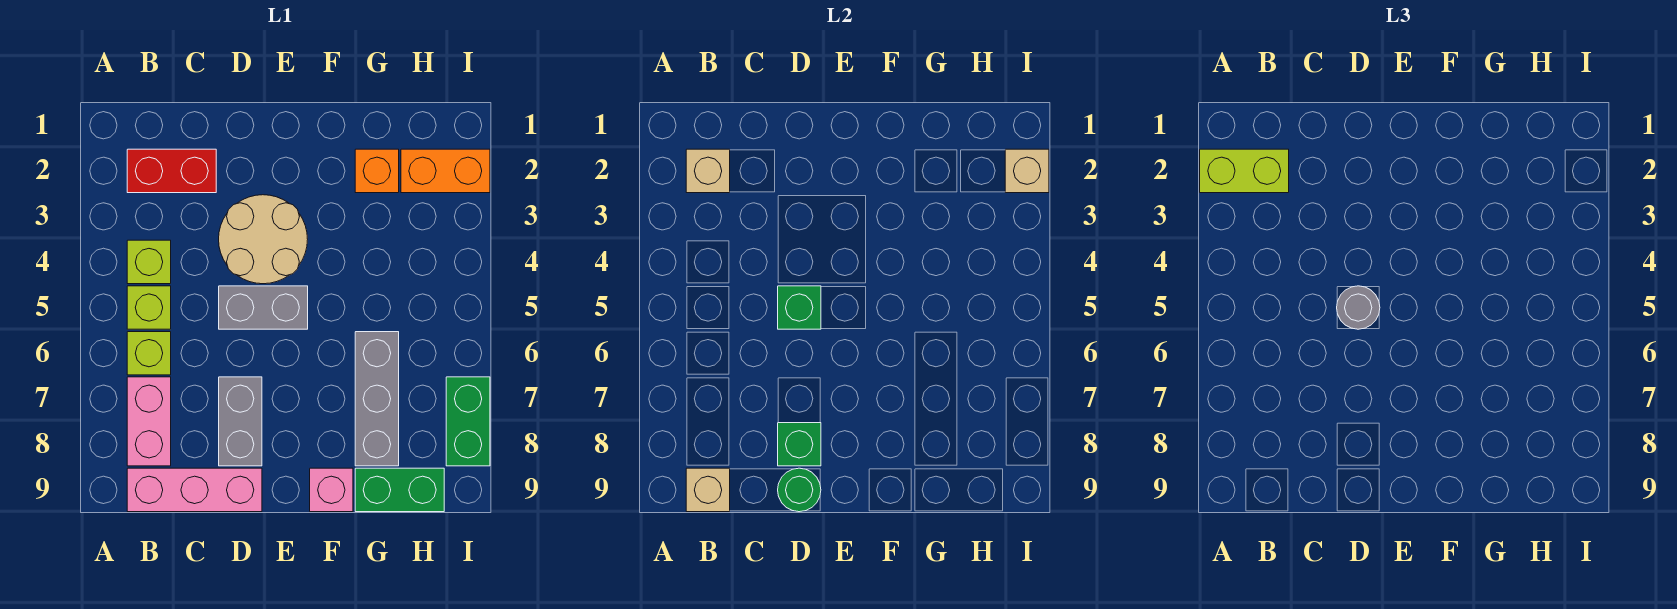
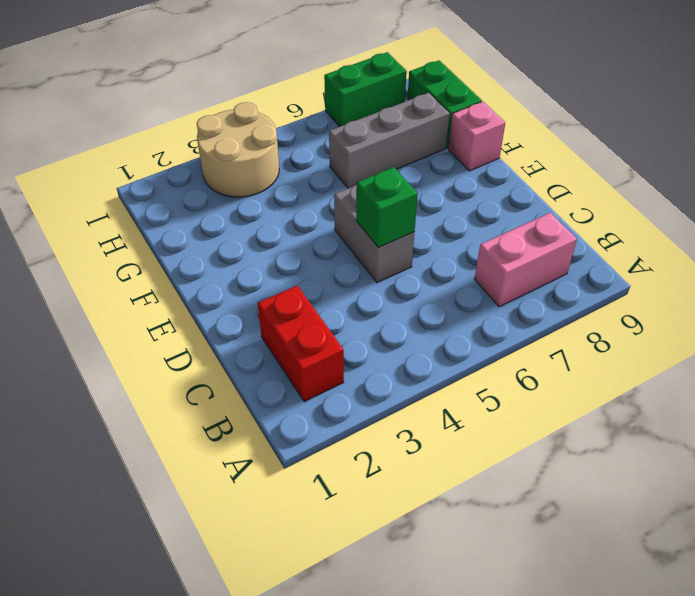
tan round brick H3:I4 level 1 -> tan round brick D3:E4 level 1
none -> lime brick B4 level 1
none -> lime brick B5 level 1
none -> lime brick B6 level 1

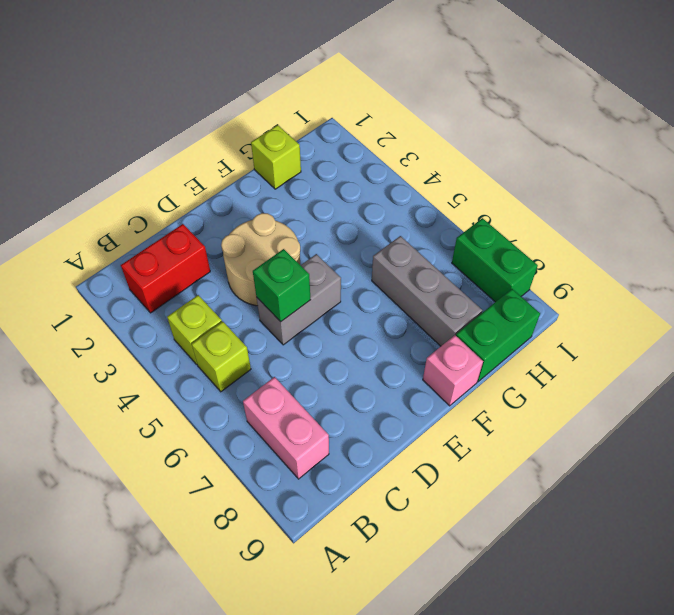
lime brick G1 level 1 -> lime brick B6 level 1
none -> pink brick B9:D9 level 1
none -> grey brick D7:D8 level 1
none -> orange brick G2 level 1

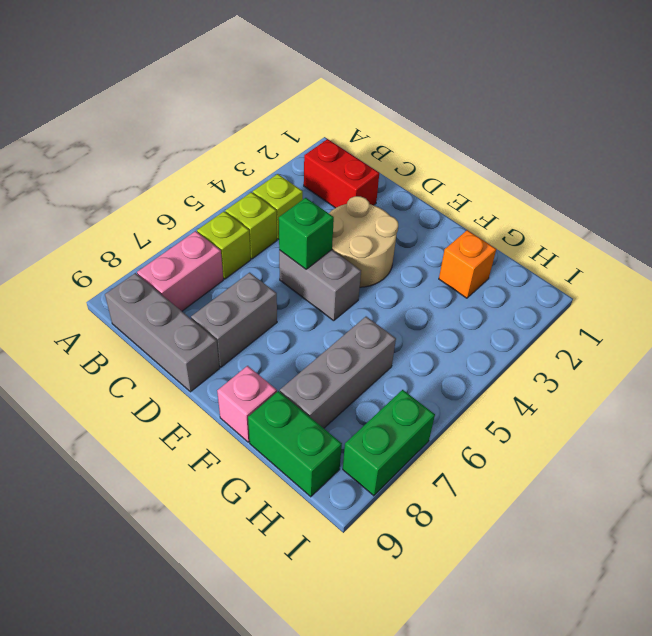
grey brick B9:D9 level 1 -> pink brick B9:D9 level 1
none -> orange brick H2:I2 level 1
none -> tan brick B2 level 2
none -> tan brick B9 level 2

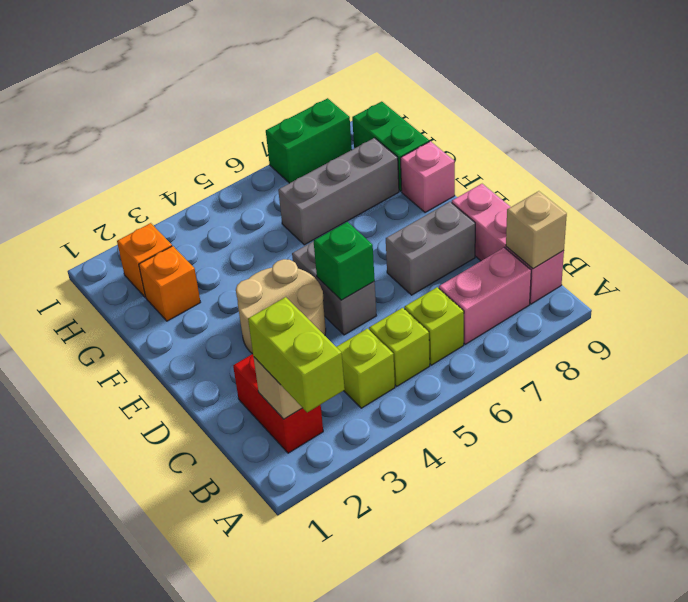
orange brick H2 level 1 -> orange brick H2:I2 level 1
none -> green brick D8 level 2
none -> green round brick D9 level 2
none -> tan brick I2 level 2

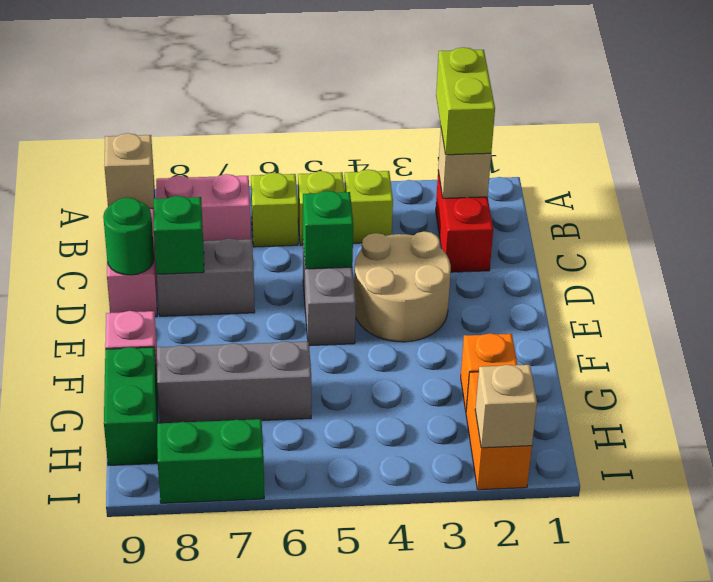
none -> grey round brick D5 level 3

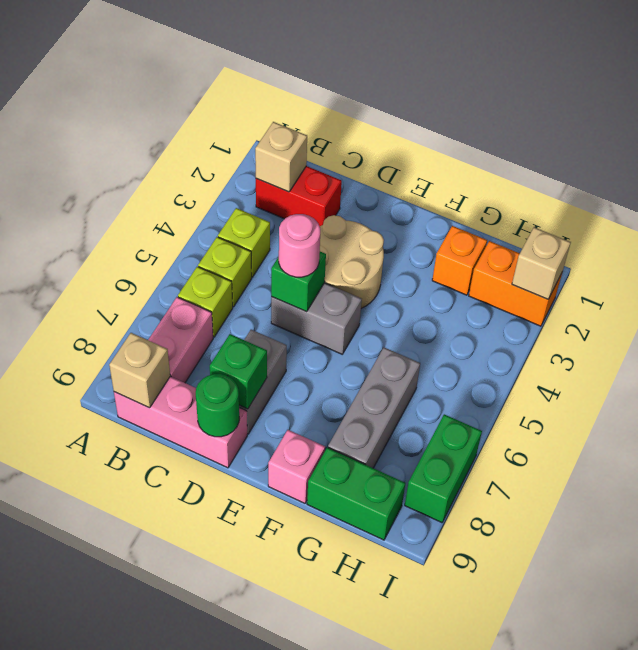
pink round brick D5 level 3 -> grey round brick D5 level 3
none -> lime brick A2:B2 level 3

